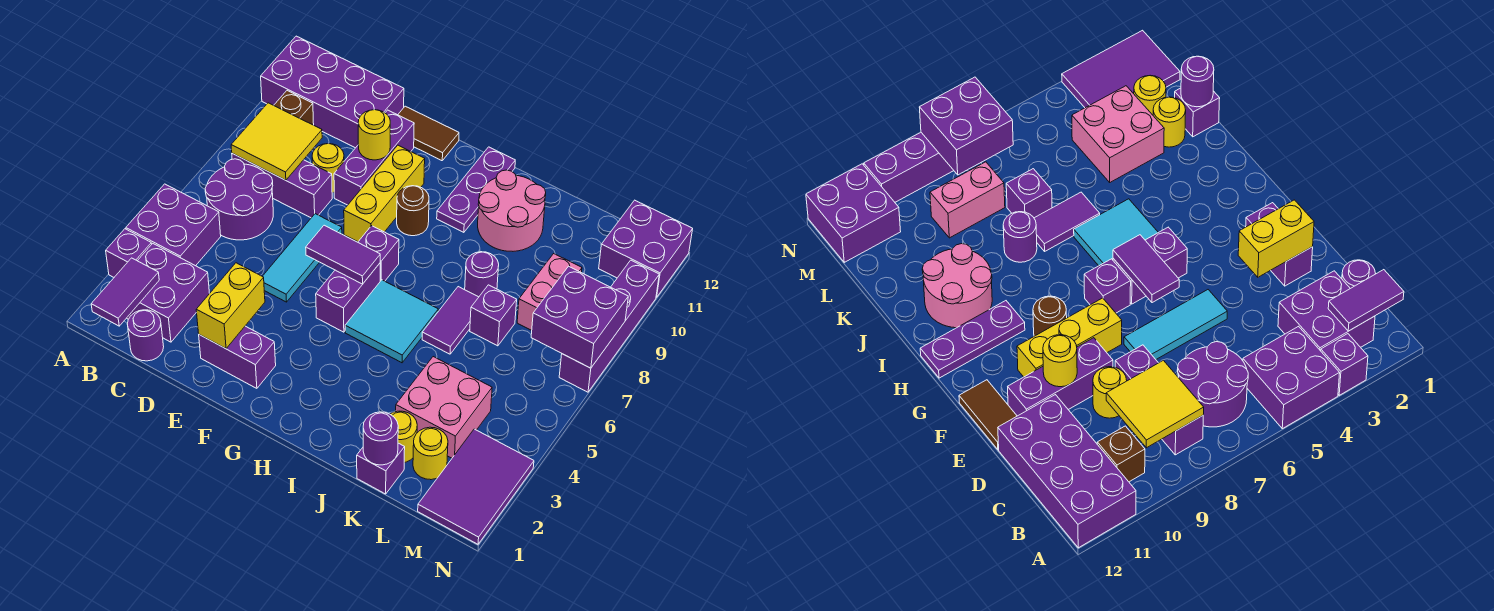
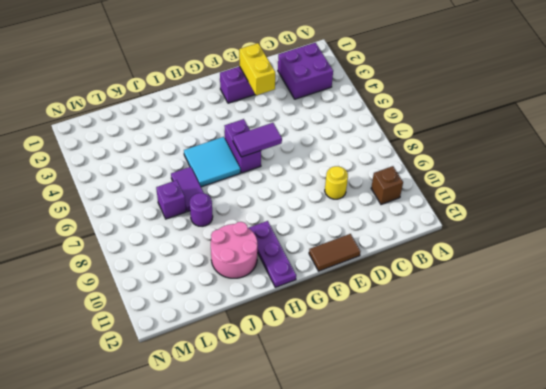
none -> purple brick A3 level 1
none -> purple brick A4:B5 level 1
none -> purple brick A11:D12 level 1
none -> purple round brick B6:C7 level 1

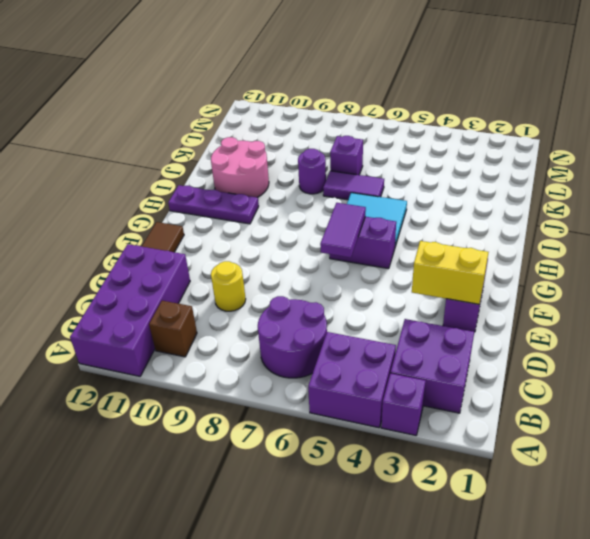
none -> purple brick B8:D8 level 1
none -> purple round brick C1 level 1
none -> cyan tile E5:E7 level 1
none -> purple brick E9:E11 level 1

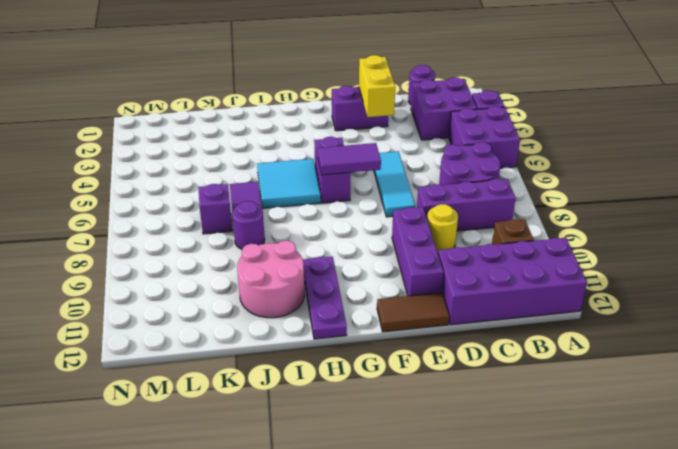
none -> yellow brick F8:F10 level 1
none -> purple brick G7 level 1
none -> brown round brick G9 level 1
none -> purple brick K1 level 1

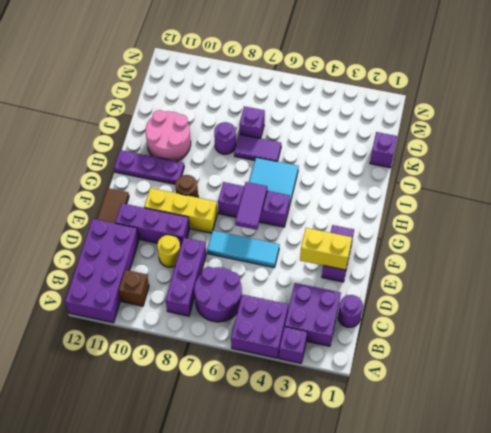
none -> yellow round brick K2 level 1
none -> pink brick K3:L4 level 1
none -> yellow round brick L2 level 1
none -> pink brick L8:L9 level 1

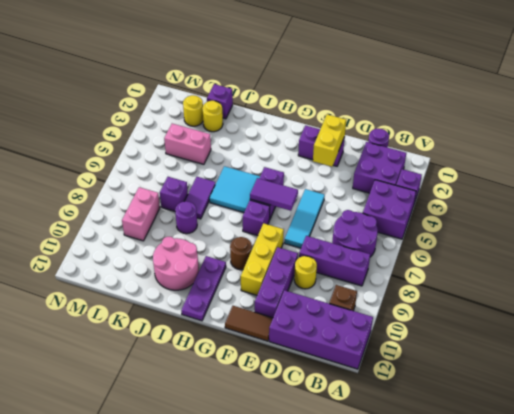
pink brick K4:L4 level 1 -> pink brick K3:L4 level 1
none -> purple tile M1:N3 level 1
none -> purple brick M11:N12 level 1
none -> purple brick N7:N10 level 1
none -> purple tile B1:B2 level 2

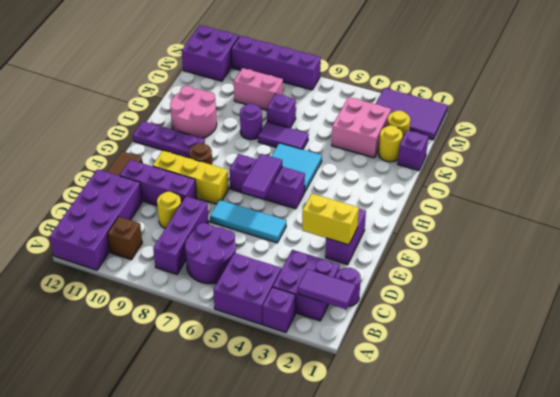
none -> yellow tile B8:C9 level 2
none -> yellow round brick E10 level 2
none -> purple round brick K1 level 2
none -> purple brick M7:N8 level 2

